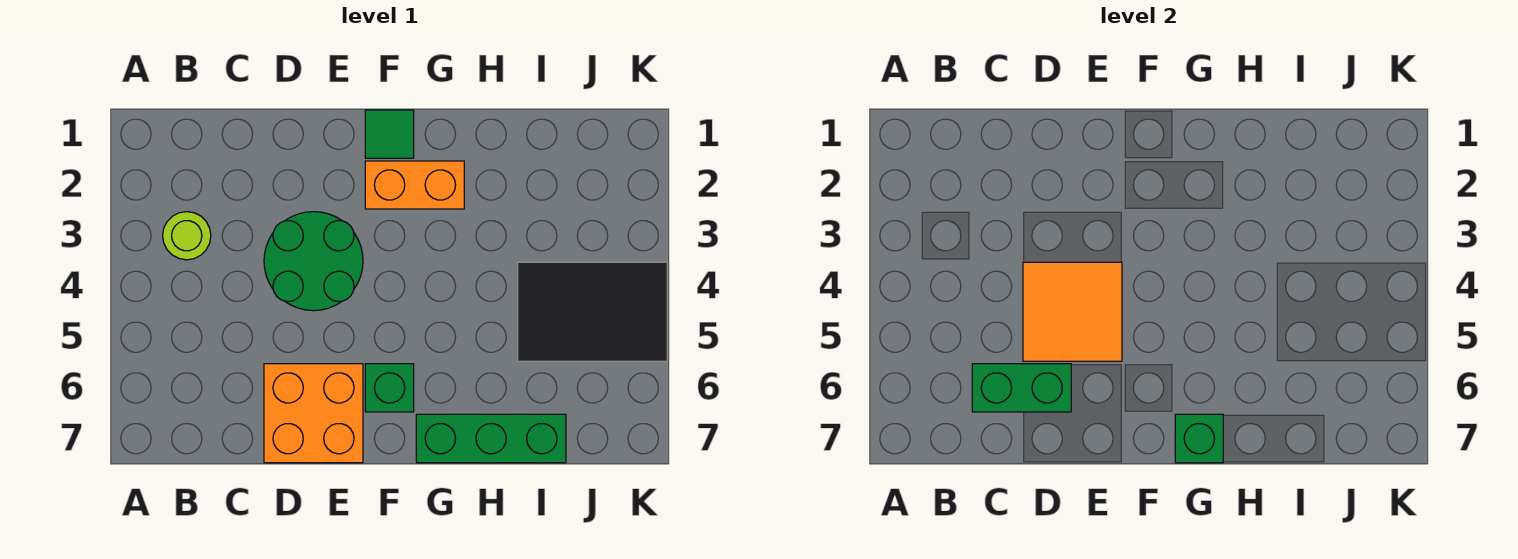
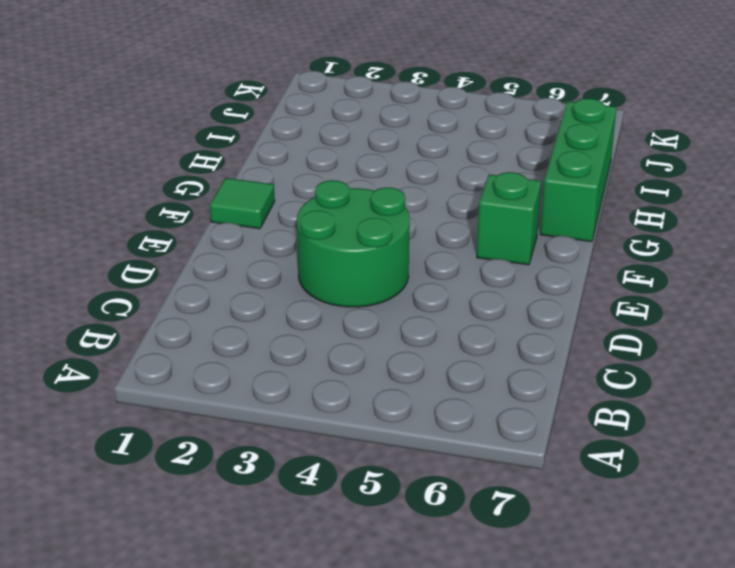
none -> lime round brick B3 level 1
none -> orange brick D6:E7 level 1

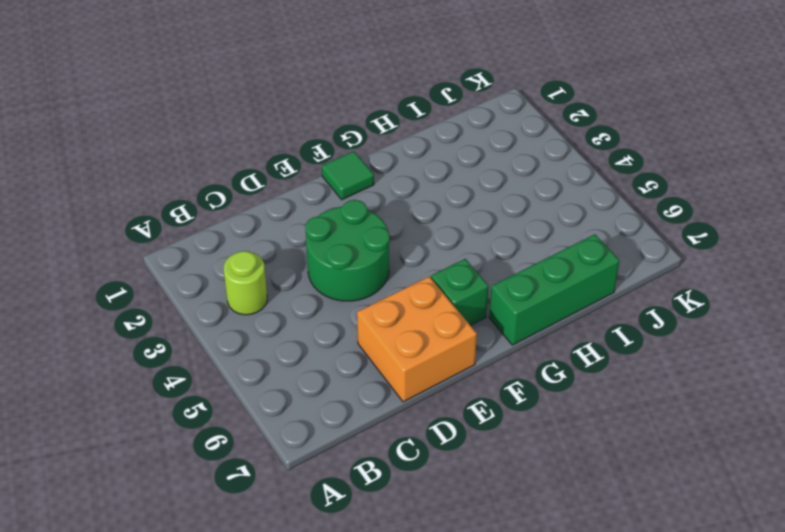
none -> orange brick F2:G2 level 1
none -> black tile I4:K5 level 1

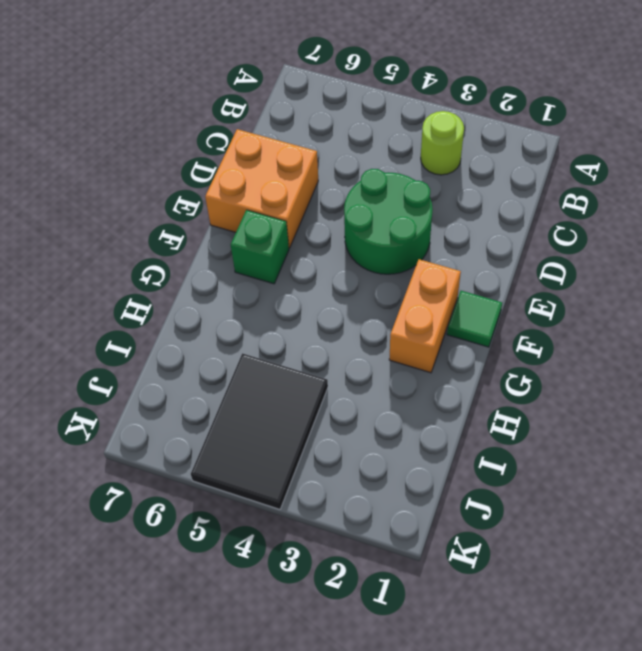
none -> green brick G7:I7 level 1
none -> green brick C6:D6 level 2

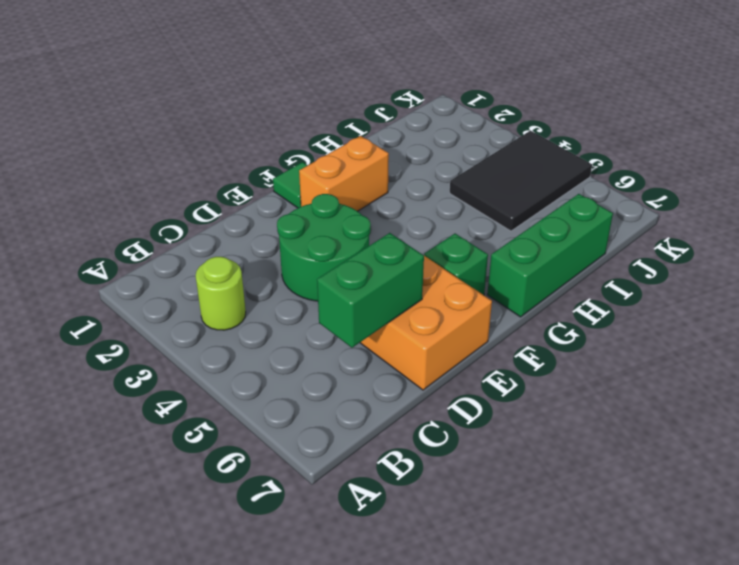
none -> orange tile D4:E5 level 2
none -> green brick G7 level 2

